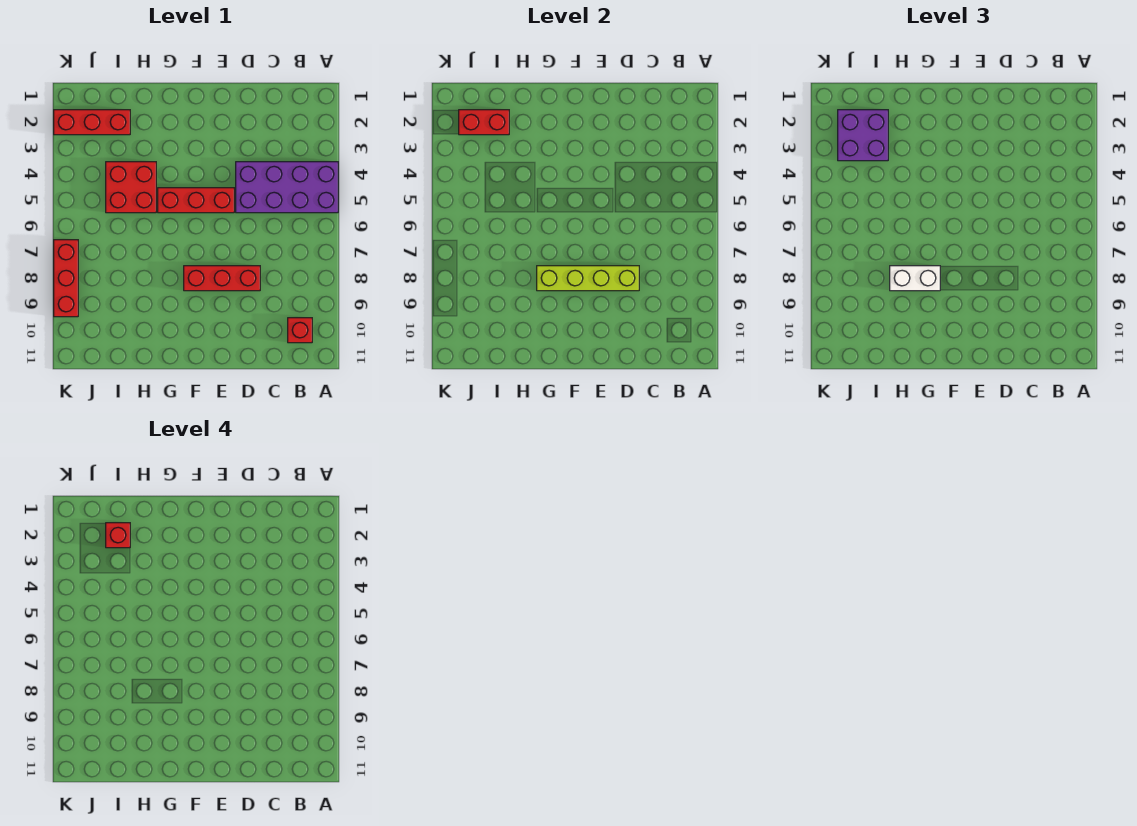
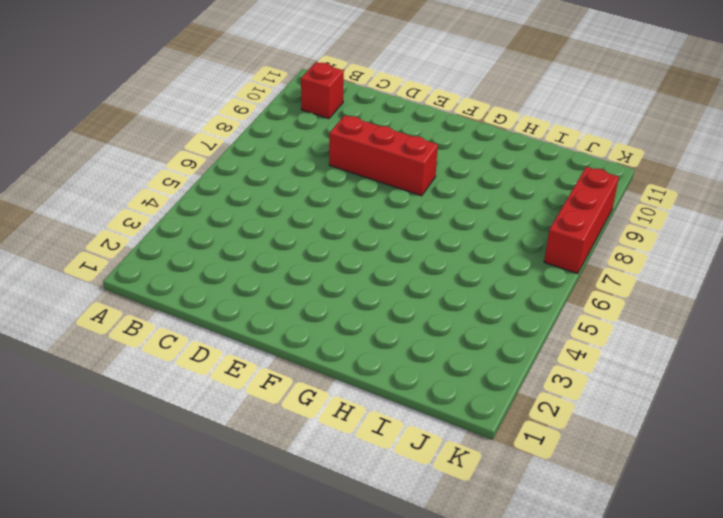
none -> purple brick A4:D5 level 1
none -> red brick E5:G5 level 1
none -> red brick H4:I5 level 1

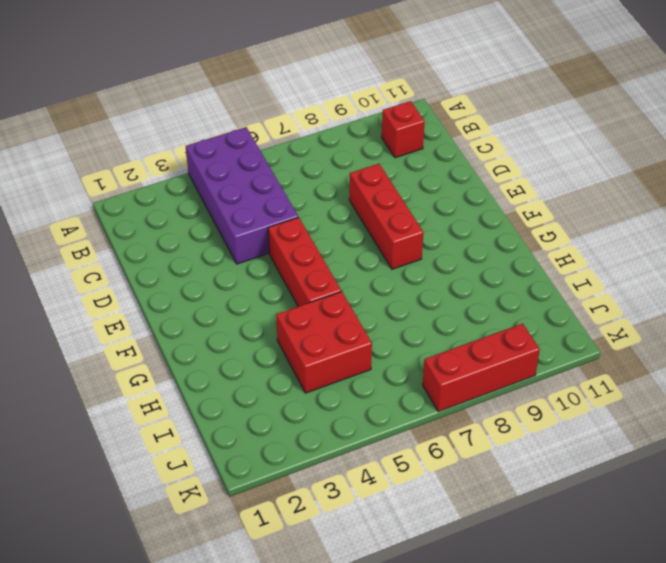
none -> red brick I2:K2 level 1
none -> lime brick D8:G8 level 2
none -> red brick I2:J2 level 2

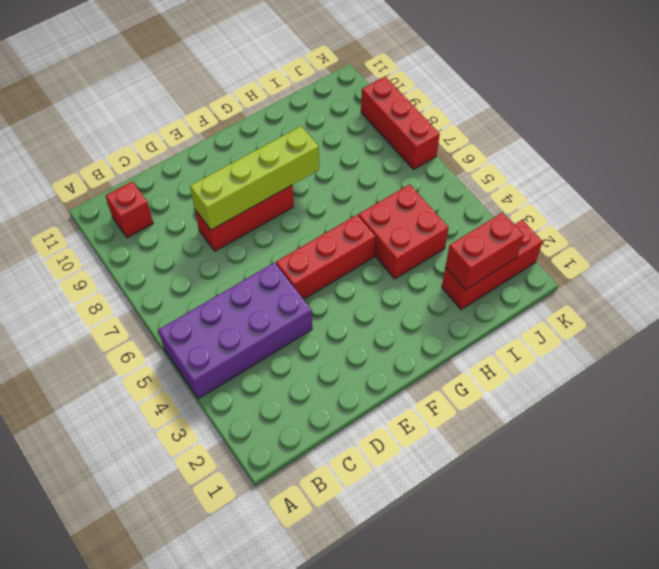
none -> white brick G8:H8 level 3
none -> purple brick I2:J3 level 3
none -> red brick I2 level 4

